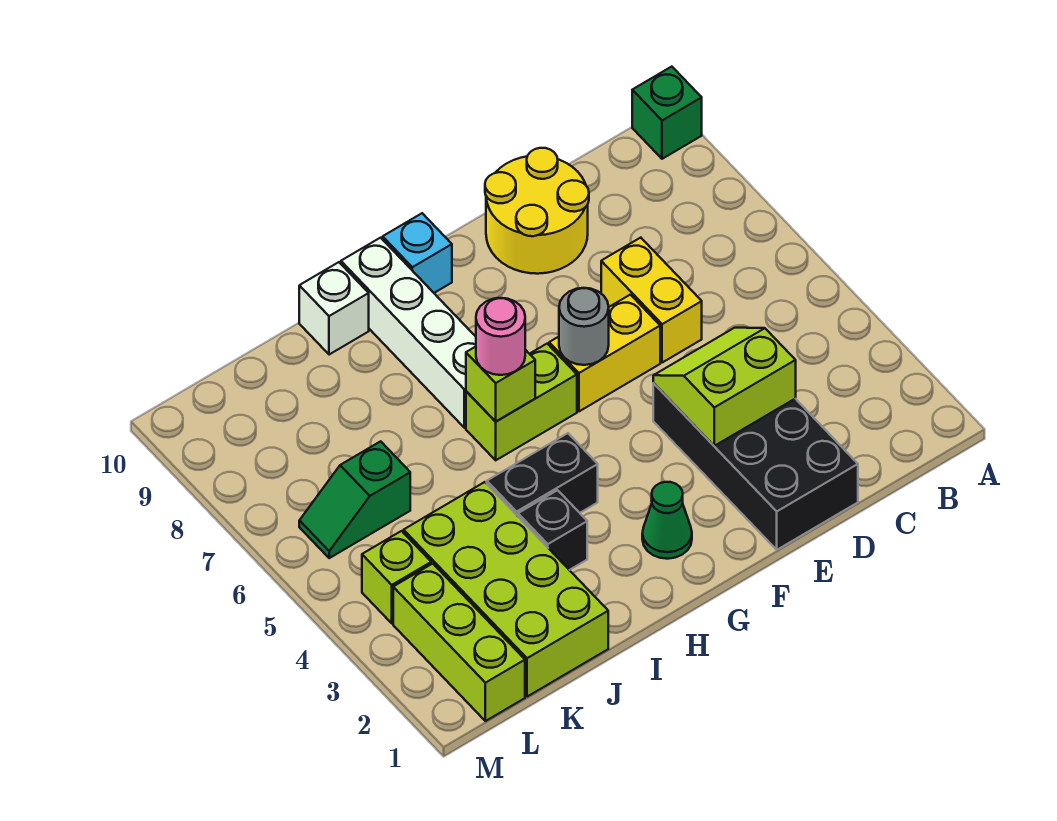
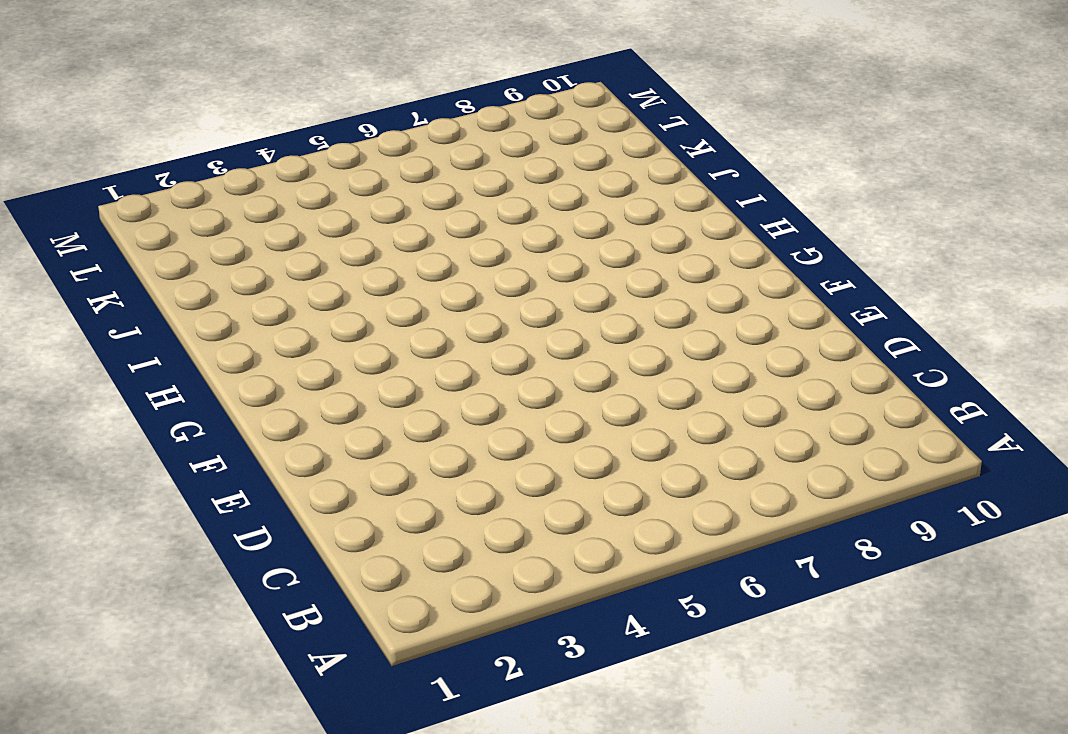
none -> green brick A10 level 1
none -> black brick D1:E4 level 1
none -> yellow brick D6:D7 level 1

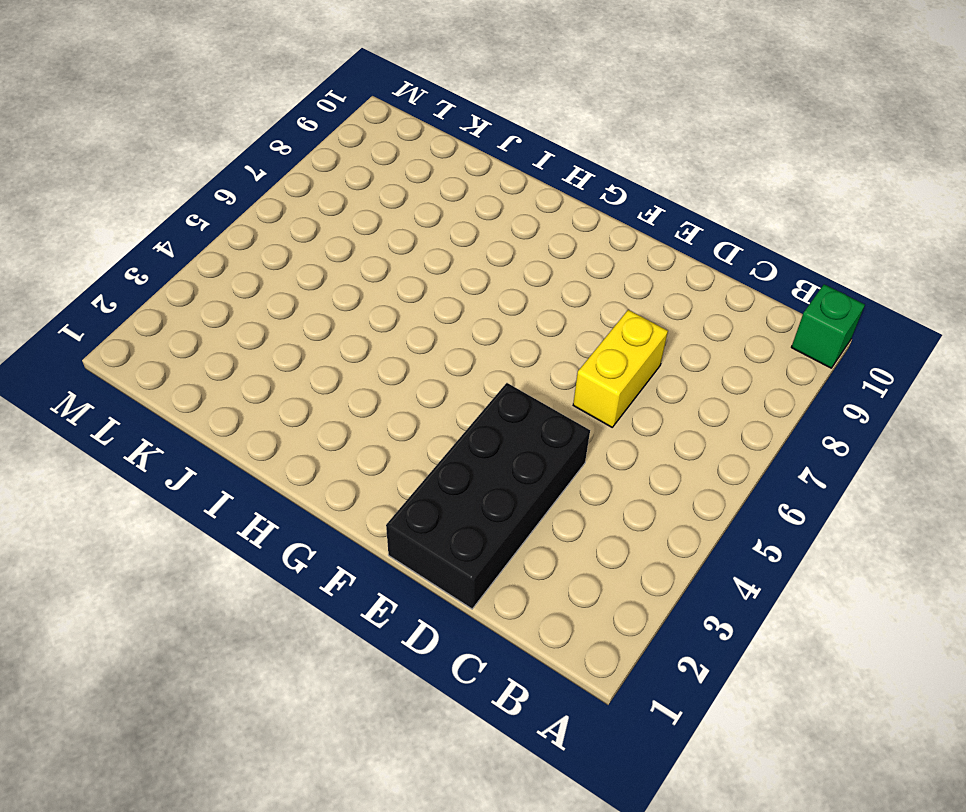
none -> yellow round brick D9:E10 level 1
none -> yellow brick E6:F6 level 1
none -> green cone G2 level 1

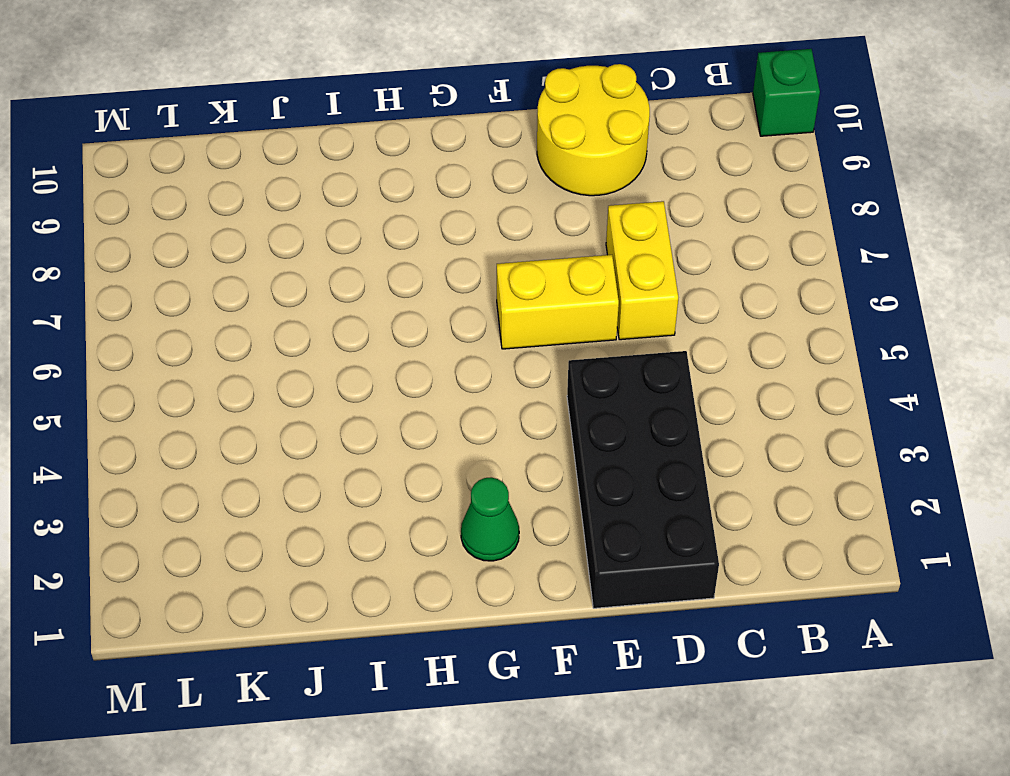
none -> lime brick G6:H6 level 1
none -> cyan brick G10 level 1
none -> black brick H4:I4 level 1

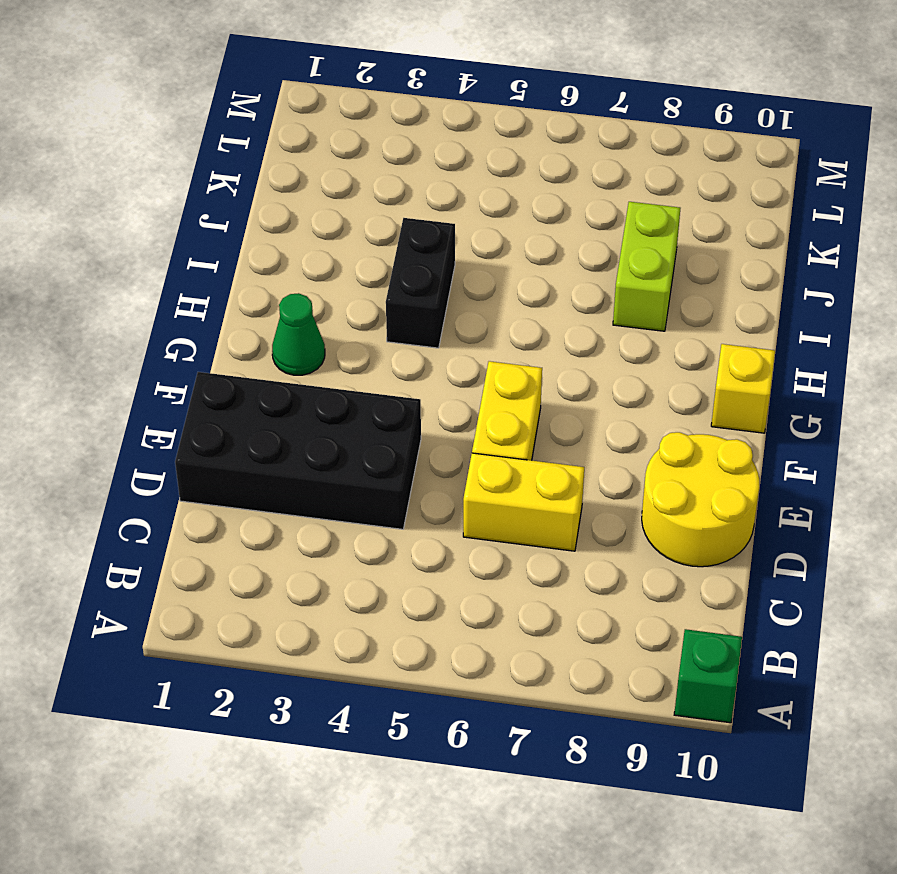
yellow brick G10 level 1 -> cyan brick G10 level 1
lime brick I8:J8 level 1 -> lime brick G6:H6 level 1
none -> white brick H7:H10 level 1
none -> black brick I3 level 1
none -> white brick I10 level 1

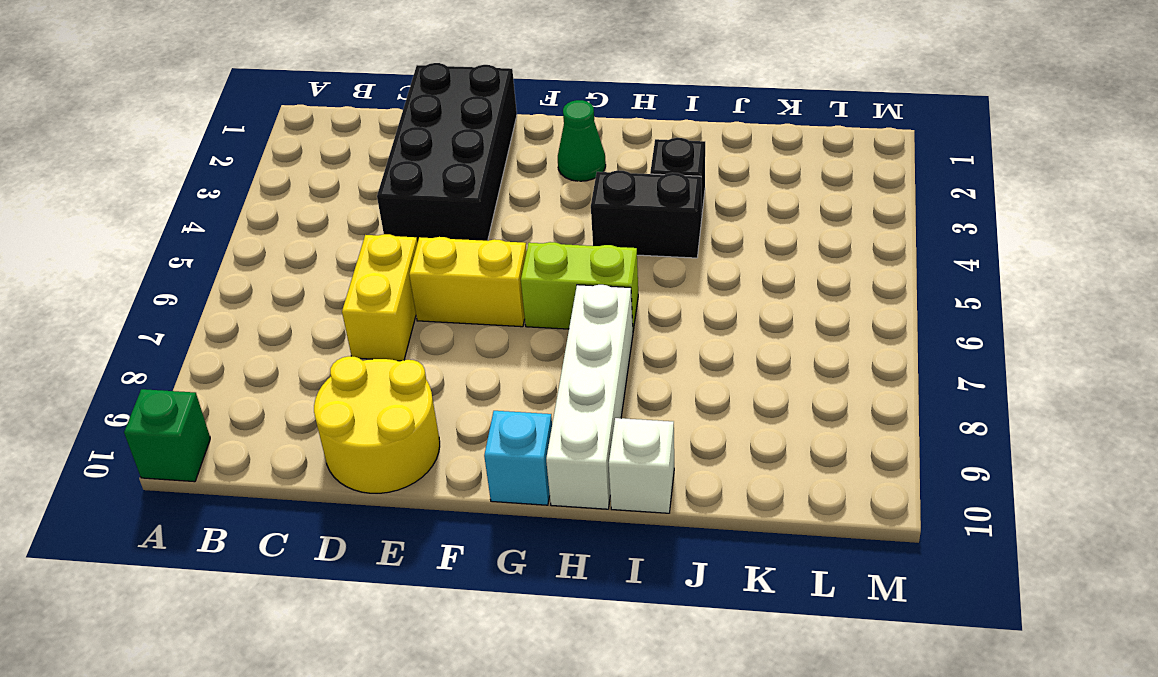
none -> lime brick J1:K4 level 1
none -> green slope K6:L6 level 1 top K
none -> lime brick L1:L3 level 1

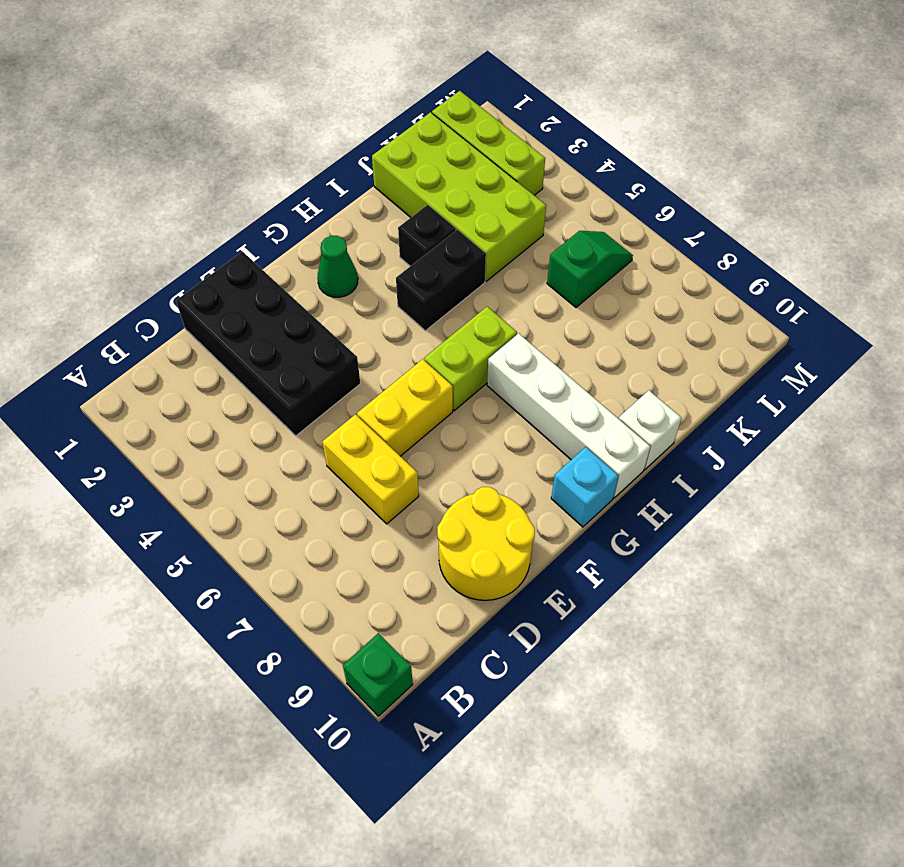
none -> lime brick L4 level 1
none -> lime slope D3:E4 level 2 top 3
none -> grey round brick F6 level 2

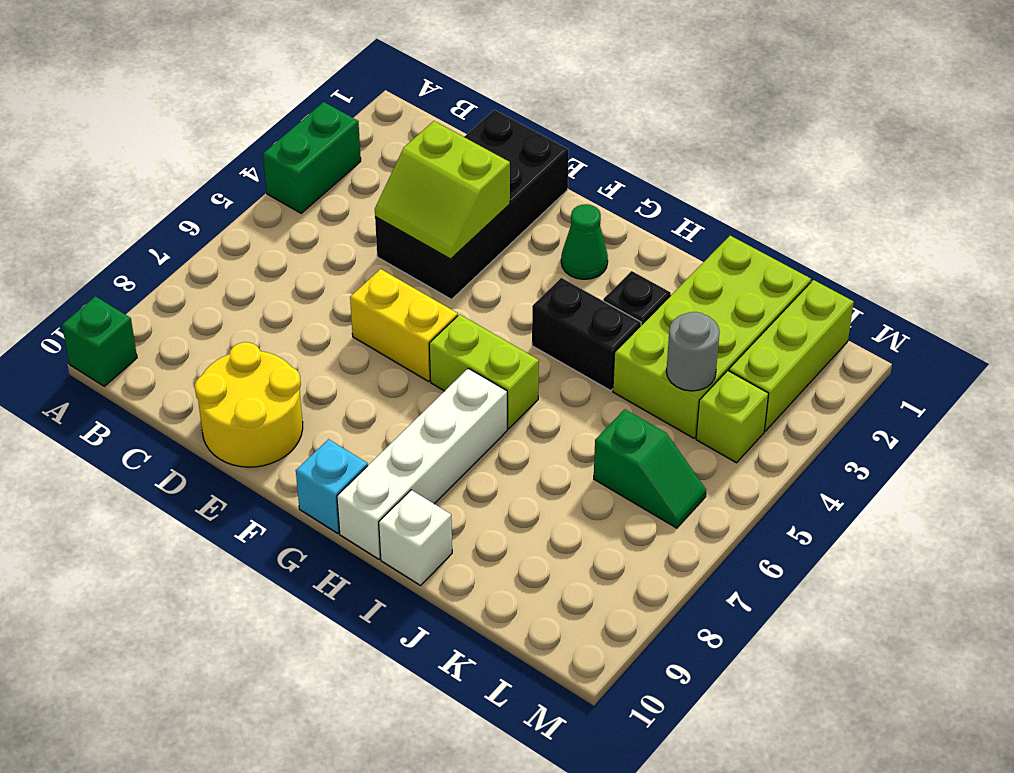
green brick A3:A4 level 1 -> none
grey round brick K4 level 2 -> grey round brick F6 level 2
none -> yellow brick D6:D7 level 1
none -> lime brick H6 level 2
none -> pink round brick H6 level 3

